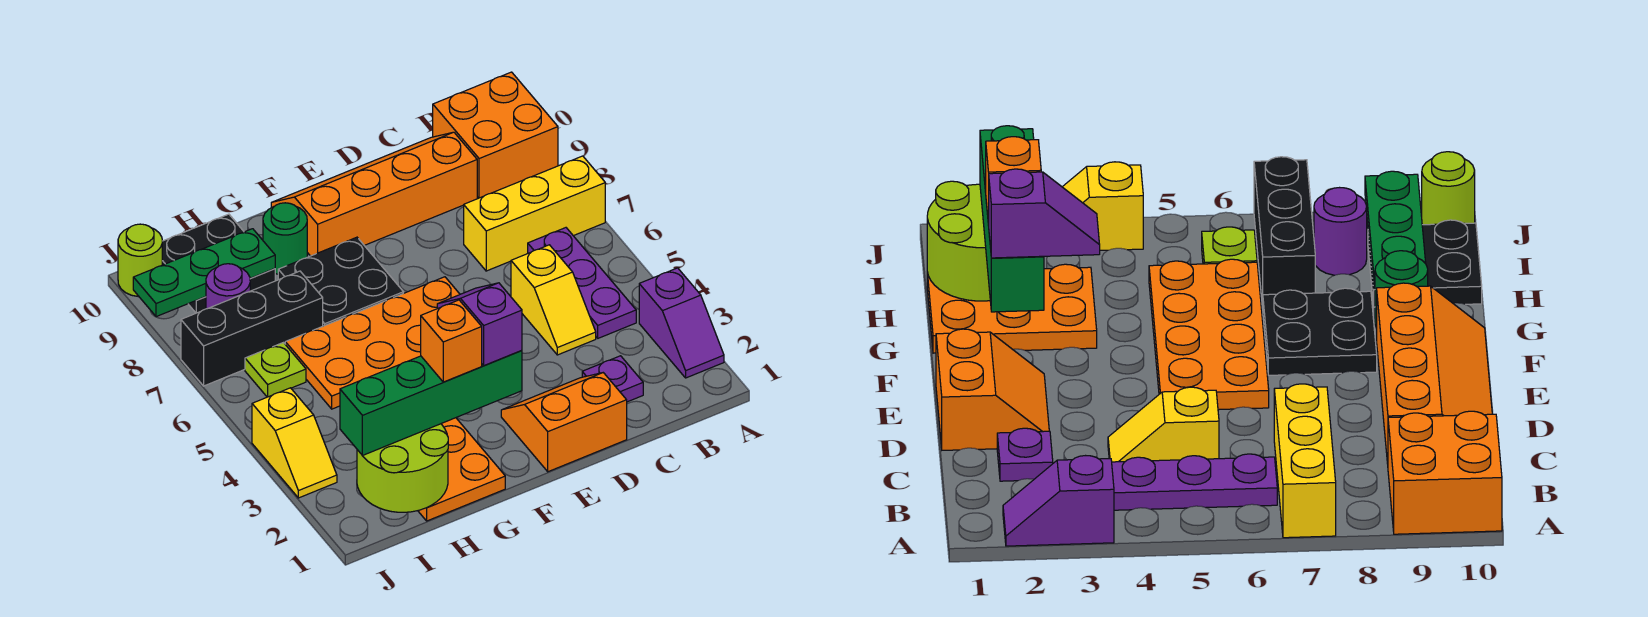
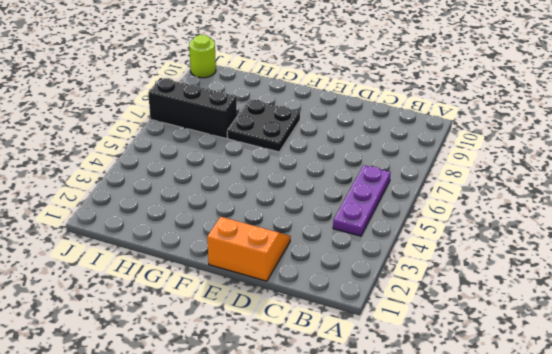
none -> purple slope A2:A3 level 1 top 3
none -> yellow brick A7:C7 level 1
none -> orange brick A9:B10 level 1

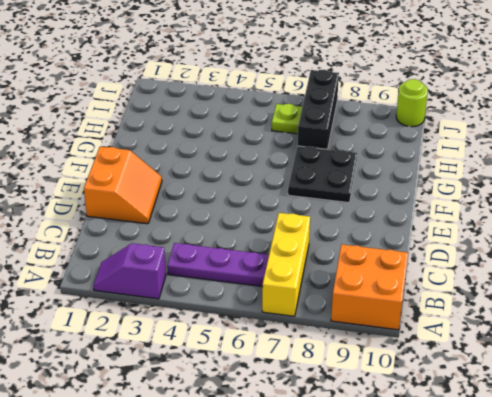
none -> purple plate C2 level 1
none -> yellow slope C4:C5 level 1 top 5
none -> orange slope C9:F10 level 1 top 9

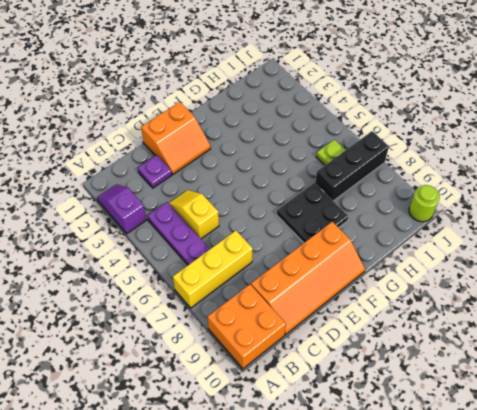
none -> orange plate E5:H6 level 1
none -> orange plate G1:H3 level 1
none -> green round brick G9 level 1

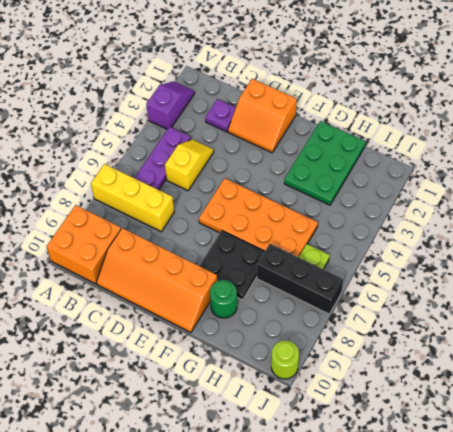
green plate G1:H3 level 1 -> orange plate G1:H3 level 1
none -> black plate H9:I10 level 1
none -> purple round brick I8 level 1
none -> yellow slope J3:J4 level 1 top 4

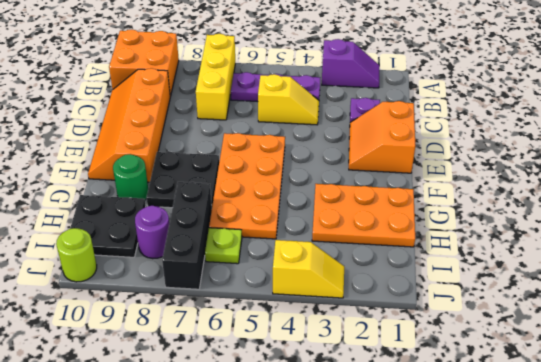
none -> lime round brick H1:I2 level 2
none -> green plate H9:J9 level 2
none -> green brick F2:I2 level 3

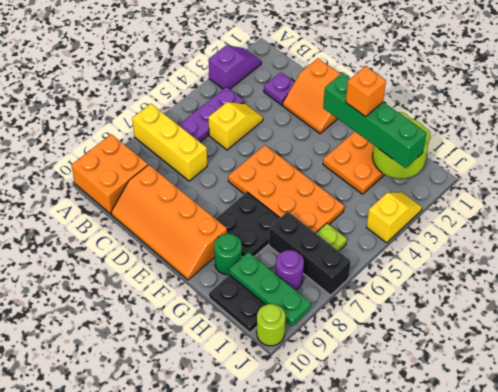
none -> purple slope F2:F3 level 4 top 2

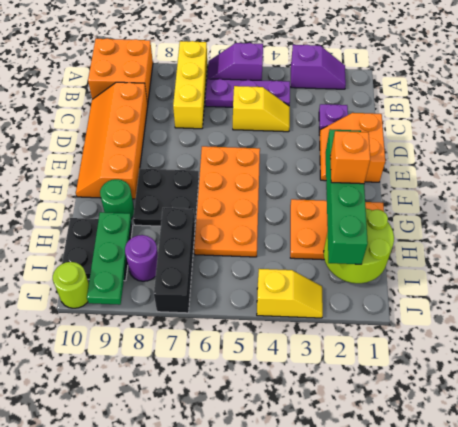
purple slope A5:A6 level 1 top 5 -> purple slope F2:F3 level 4 top 2
none -> lime plate I6 level 1

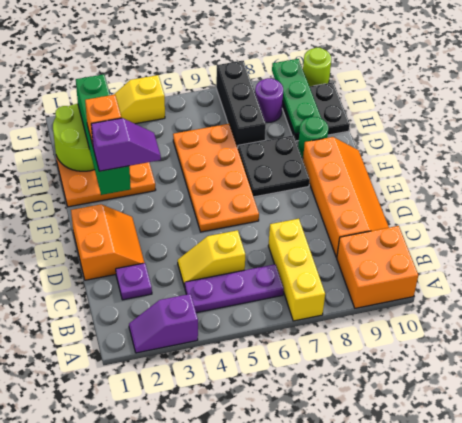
none -> lime plate I6 level 1

